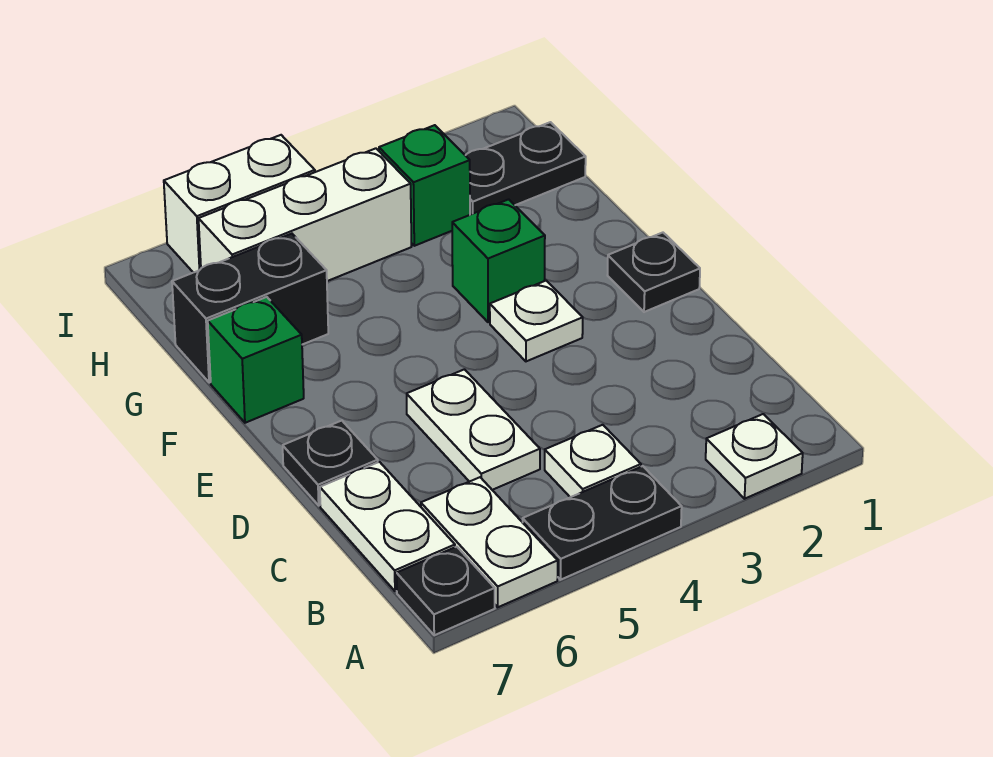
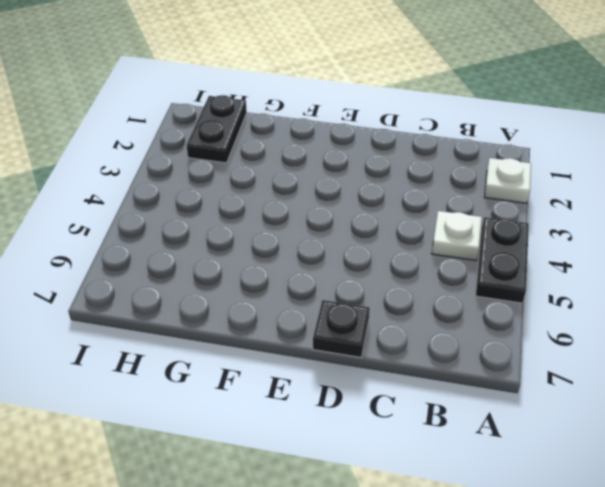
none -> white plate A6:B6 level 1
none -> black plate A7 level 1
none -> white plate B7:C7 level 1

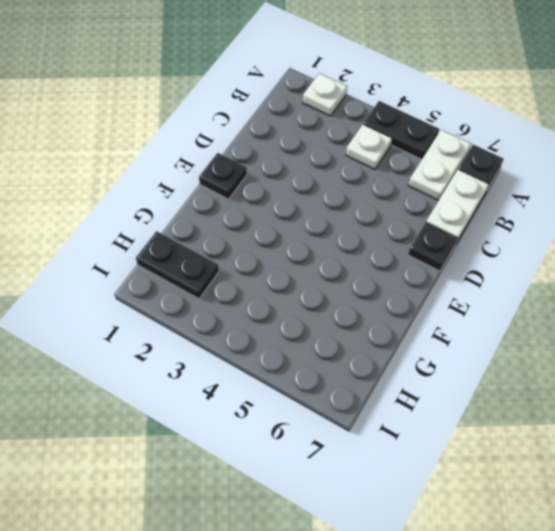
none -> white plate C5:D5 level 1
none -> white plate E3 level 1
none -> green brick F3 level 1

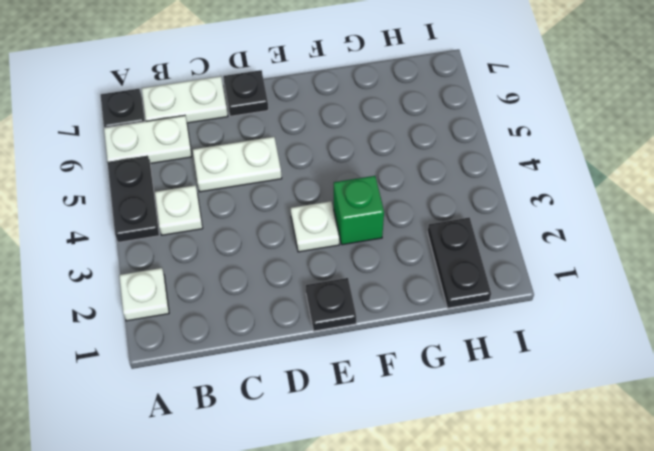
none -> green brick F7 level 1
none -> black brick G6:G7 level 1
none -> green brick H3 level 1

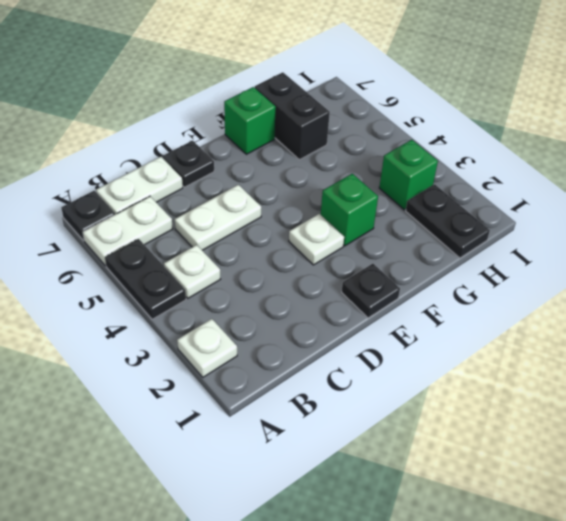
none -> white brick H4:H6 level 1
none -> white brick I5:I6 level 1

